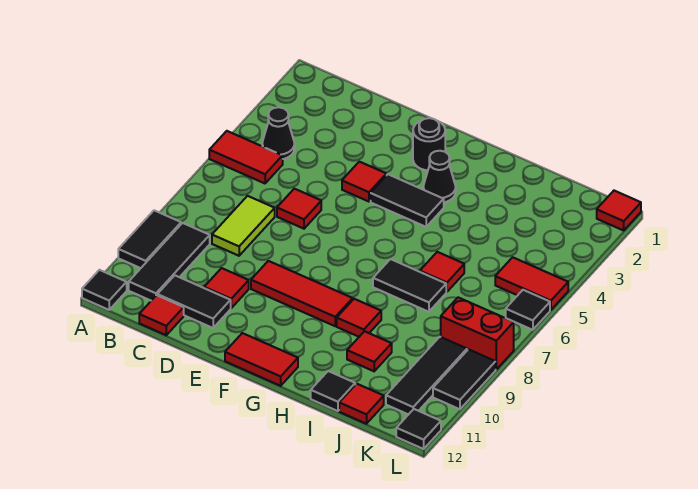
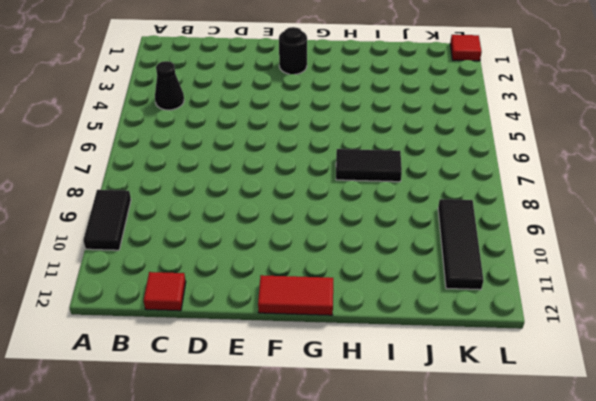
none -> red tile A5:B5 level 1
none -> black tile A12 level 1
none -> black tile B9:B11 level 1

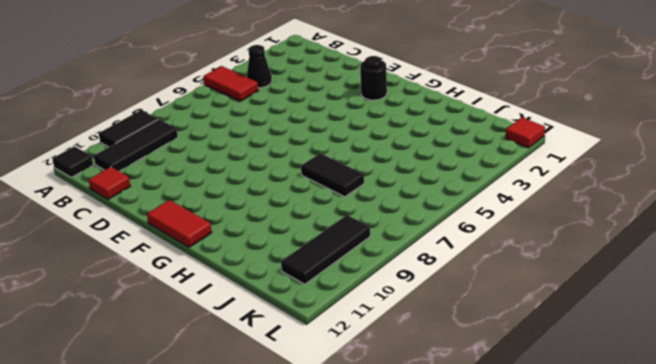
none -> lime tile C7:C8 level 1
none -> black tile C11:D11 level 1
none -> red tile D6 level 1

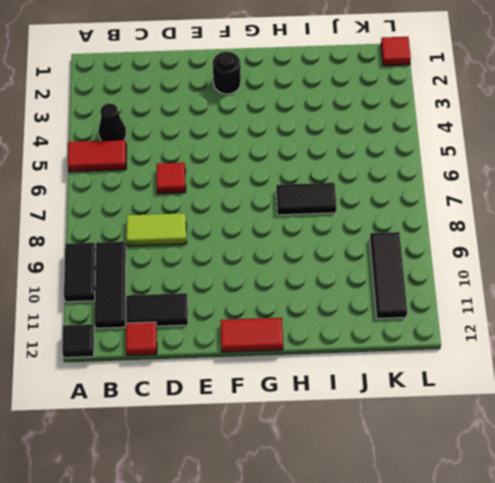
lime tile C8:D8 level 1 -> lime tile C7:C8 level 1
none -> red tile D10 level 1
none -> red tile E4 level 1
none -> red tile E9:G9 level 1

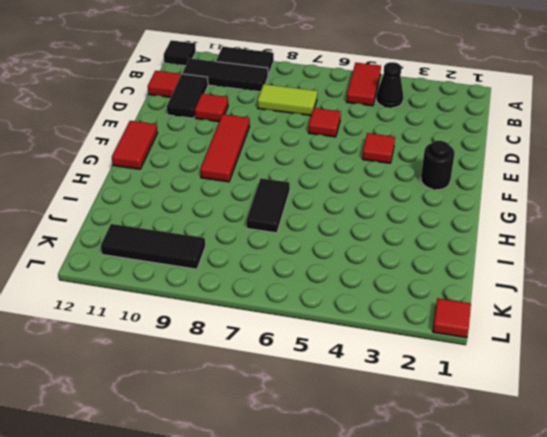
none -> black tile F4:G4 level 1
none -> black cone G3 level 1
none -> red tile H9 level 1

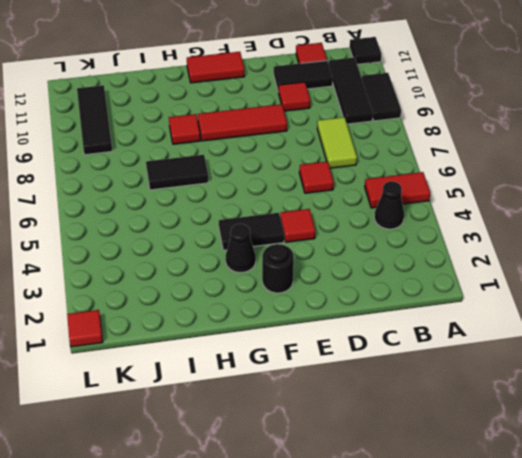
none -> red tile I6 level 1
none -> red tile I10 level 1
none -> black tile I12 level 1

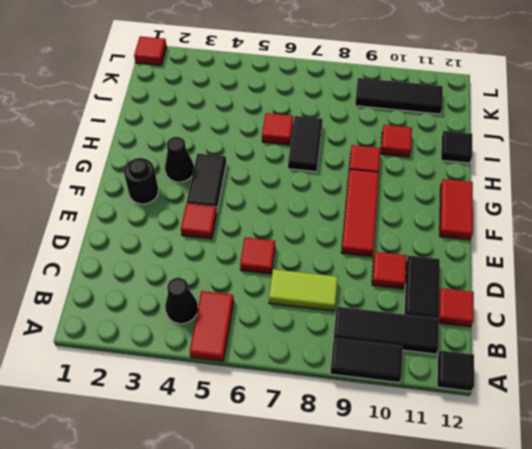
none -> red tile J12 level 1
none -> red tile K5:L5 level 1
none -> red brick K8:L8 level 1

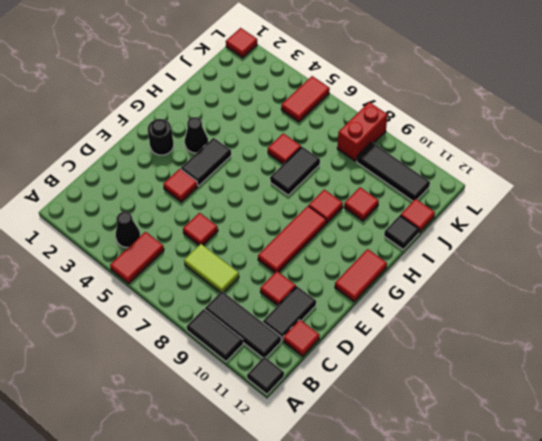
none -> black tile L6 level 1
none -> black tile L9:L10 level 1
none -> black tile L12 level 1

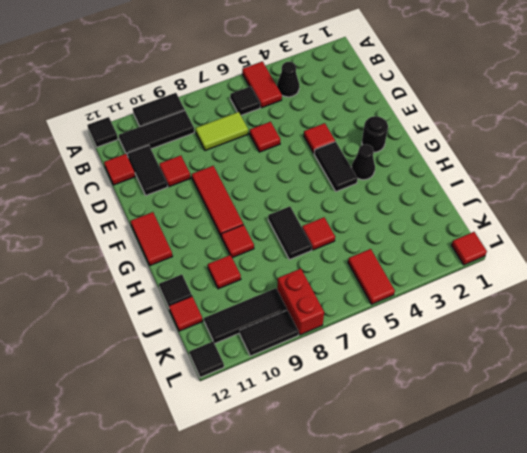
black tile B6 level 1 -> black tile L6 level 1

